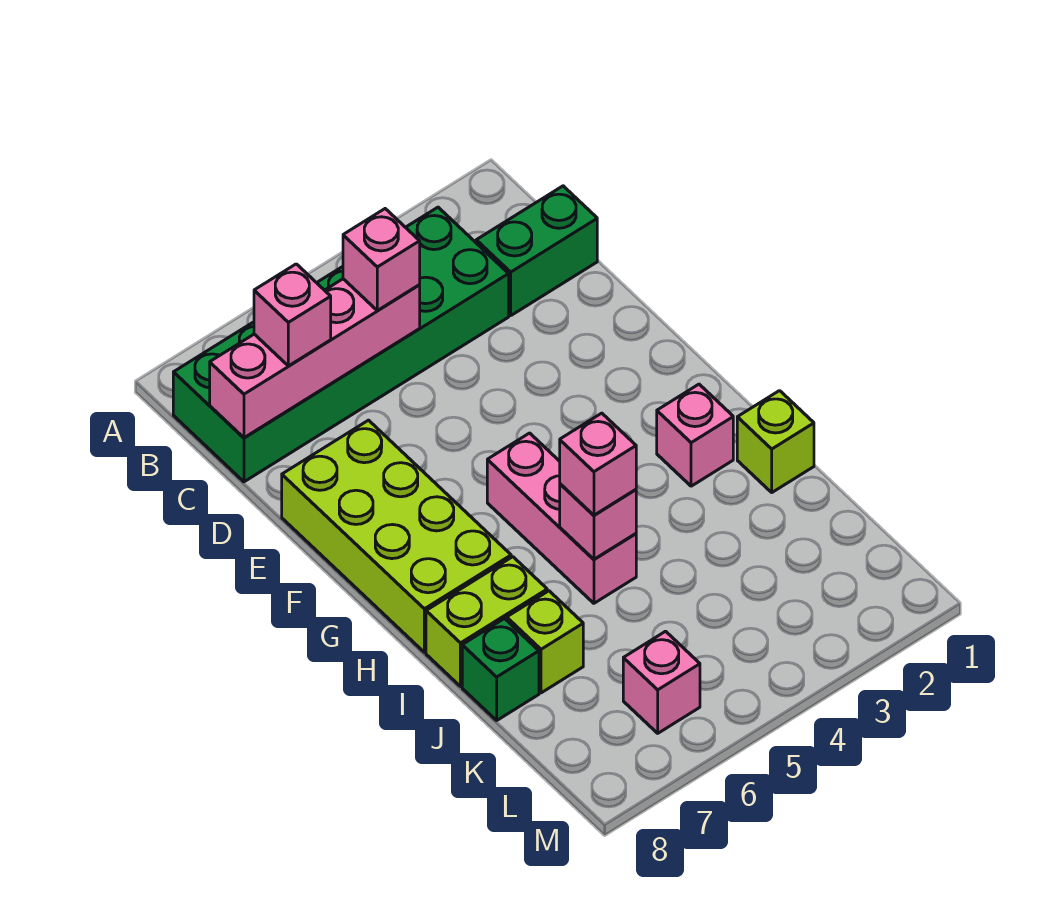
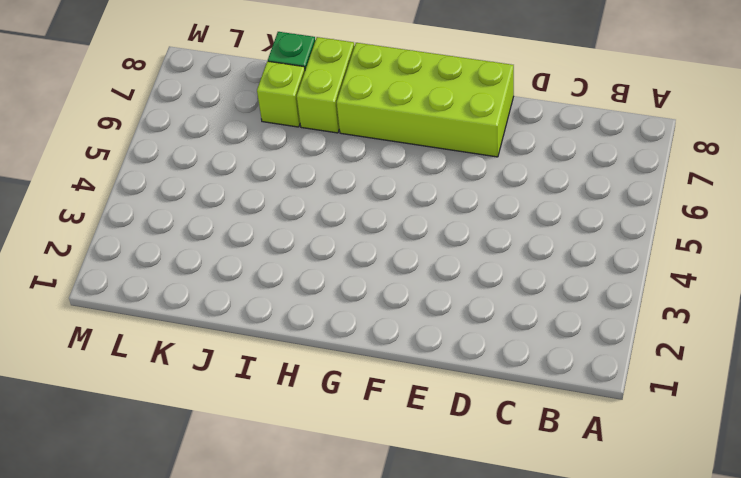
none -> green brick B3:C8 level 1
none -> green brick C1:C2 level 1
none -> pink brick G5:I5 level 1

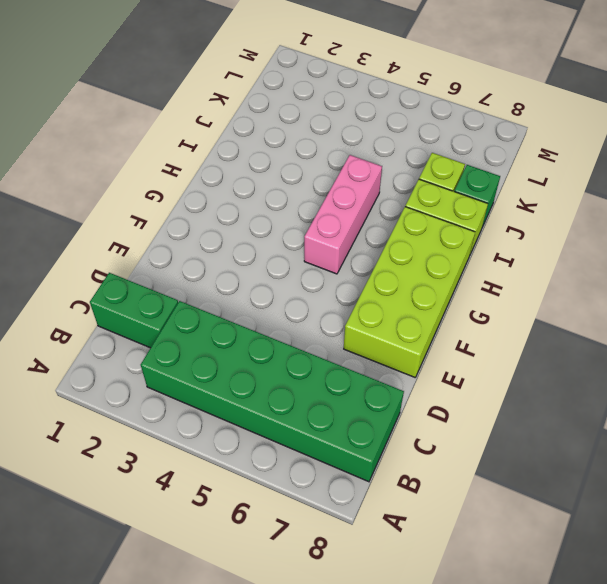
none -> pink brick H2 level 1
none -> lime brick I1 level 1
none -> pink brick L6 level 1

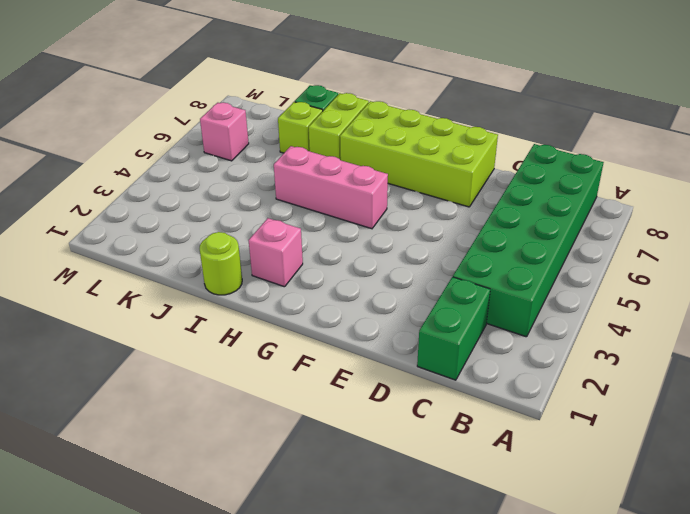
lime round brick I1 level 1 -> lime brick I1 level 1
none -> pink brick C5:C8 level 2
none -> pink brick I5 level 2
none -> pink brick C5 level 3

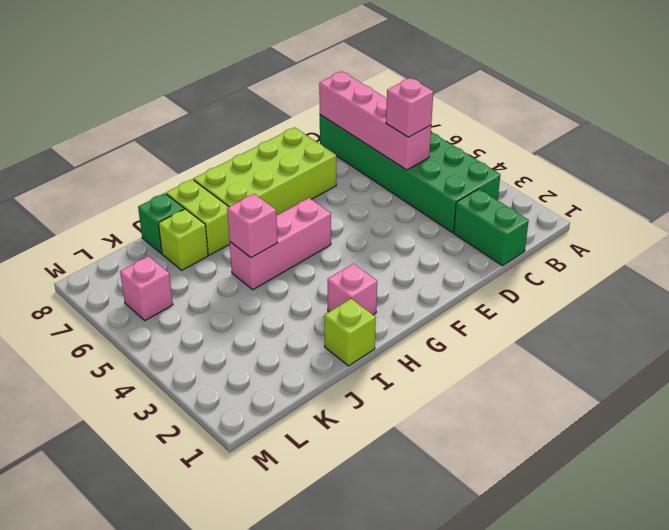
none -> pink brick C7 level 3
none -> pink brick I5 level 3

